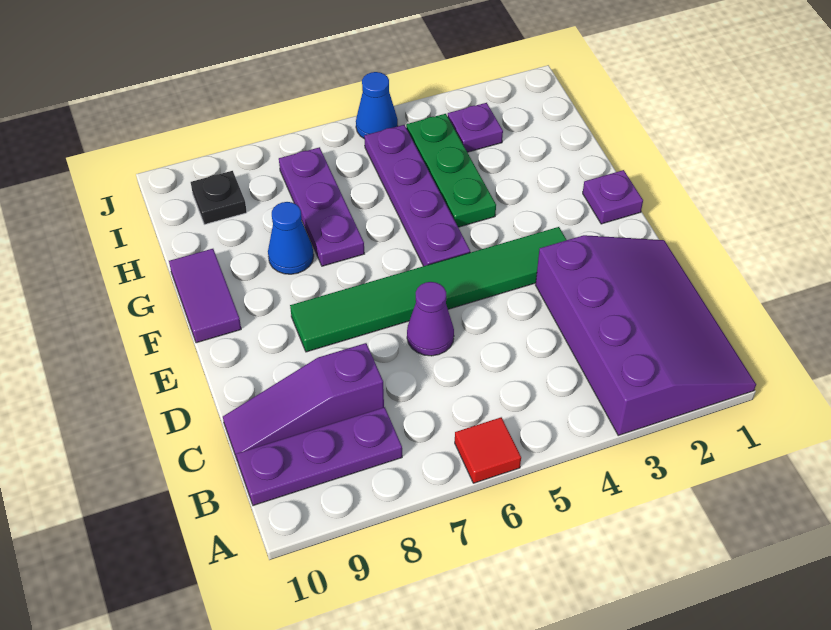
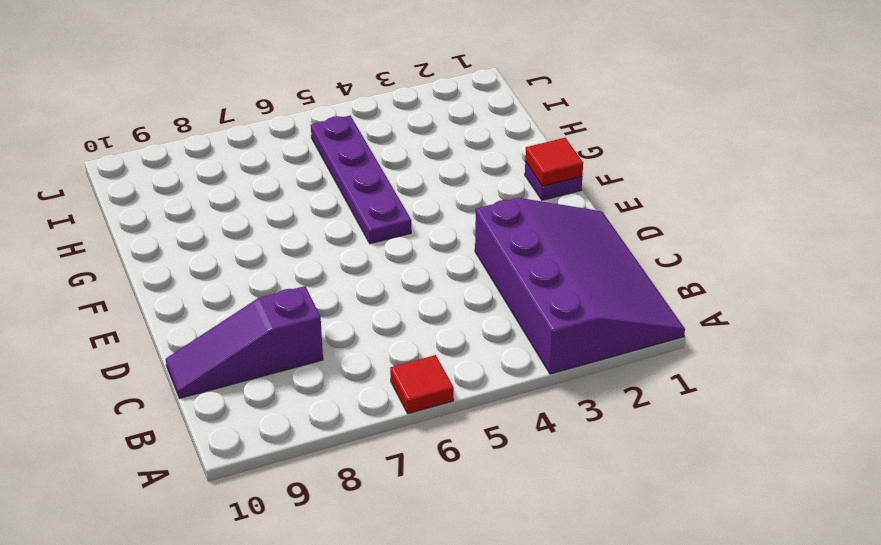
red tile F1 level 2 -> none
none -> purple plate B8:B10 level 1
none -> purple cone D6 level 1
none -> green tile E3:E8 level 1

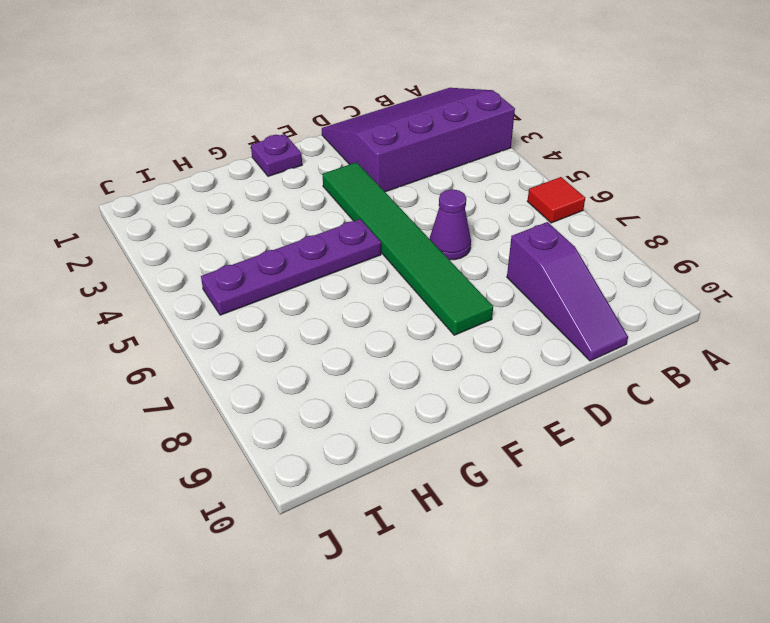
none -> purple plate B8:B10 level 1
none -> purple tile F10:G10 level 1
none -> green plate G4:I4 level 1

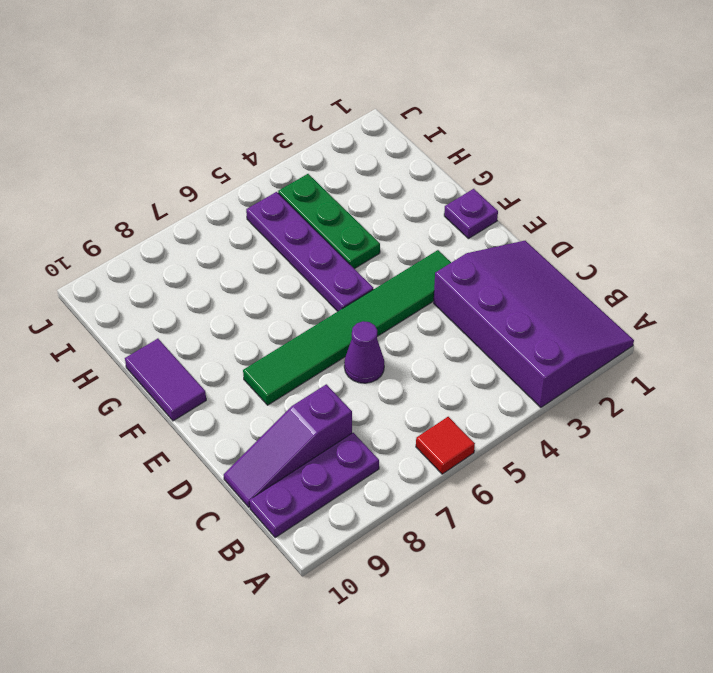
none -> purple plate G7:I7 level 1
none -> blue cone G8 level 1
none -> purple plate I3 level 1

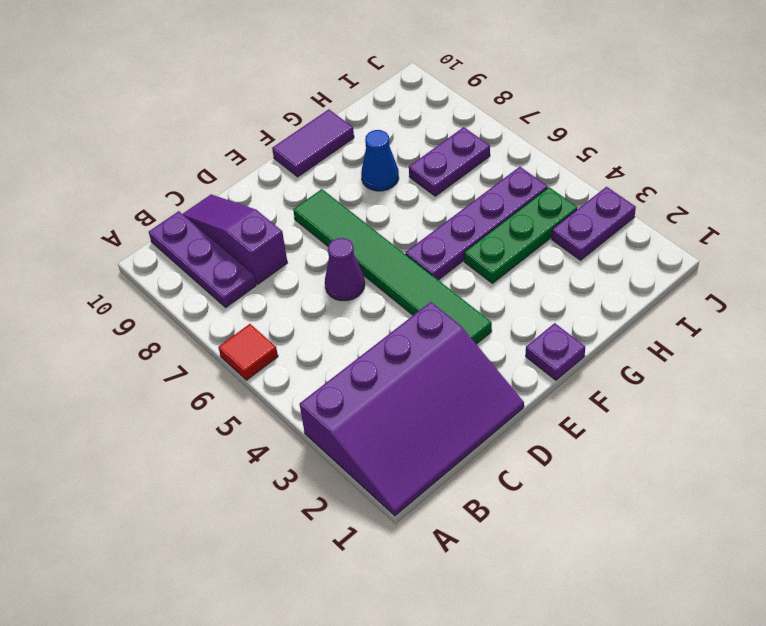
purple plate H7:I7 level 1 -> purple plate G7:I7 level 1
purple plate I3:J3 level 1 -> purple plate I3 level 1
none -> black plate I9 level 1
none -> blue cone J5 level 1

